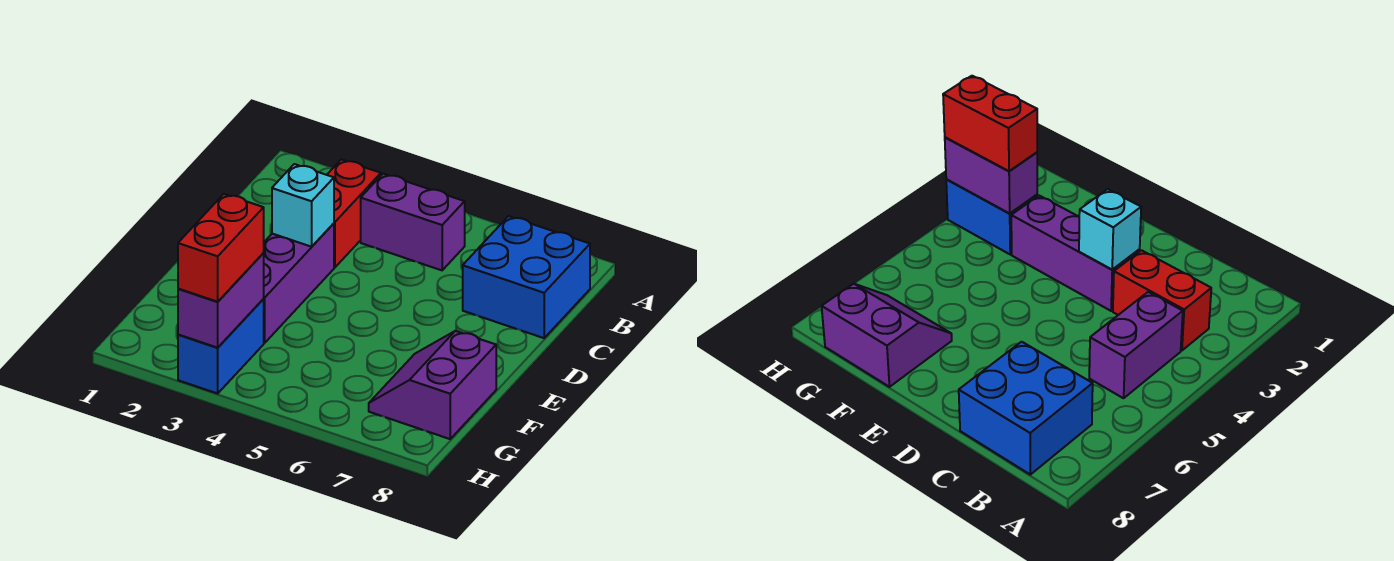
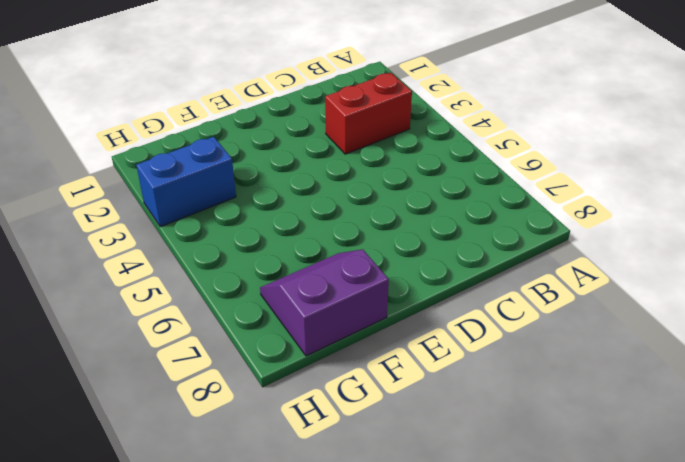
none -> purple brick B4:B5 level 1
none -> blue brick B7:C8 level 1

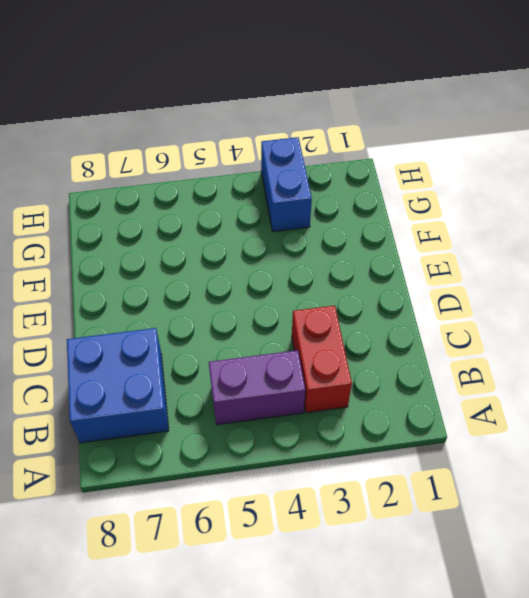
none -> purple brick D3:F3 level 1
none -> purple slope F7:G8 level 1 top 8

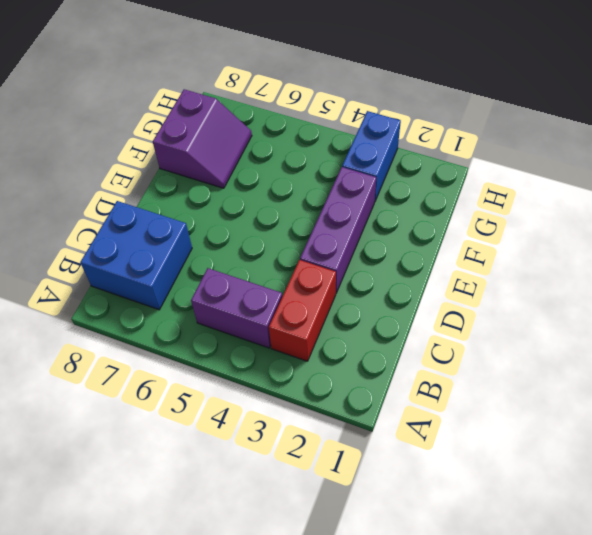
none -> cyan brick D3 level 2
none -> purple brick G3:H3 level 2

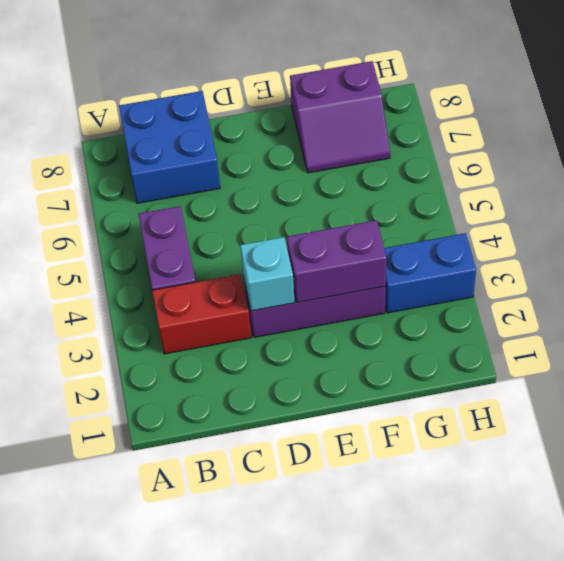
purple brick E3:F3 level 2 -> purple brick G3:H3 level 2
none -> red brick G3:H3 level 3

